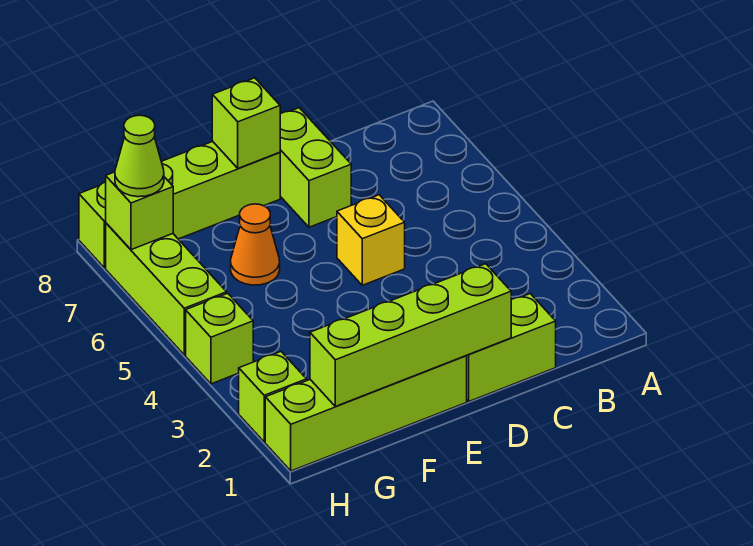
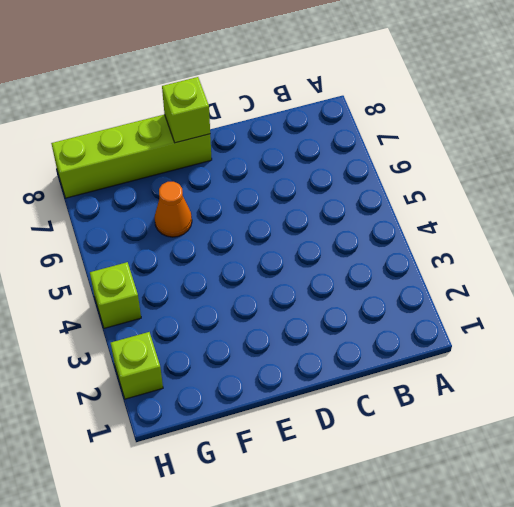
none -> lime brick C1:D1 level 1
none -> yellow brick D5 level 1
none -> lime brick D7:D8 level 1

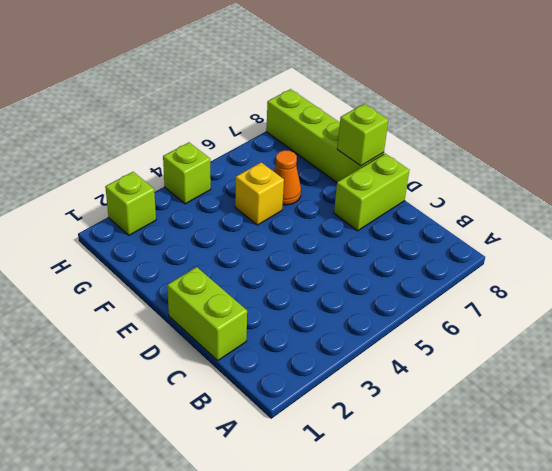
yellow brick F5 level 1 -> yellow brick D5 level 1
none -> lime brick E1:H1 level 1
none -> lime brick H5:H7 level 1
none -> lime brick D1:G1 level 2

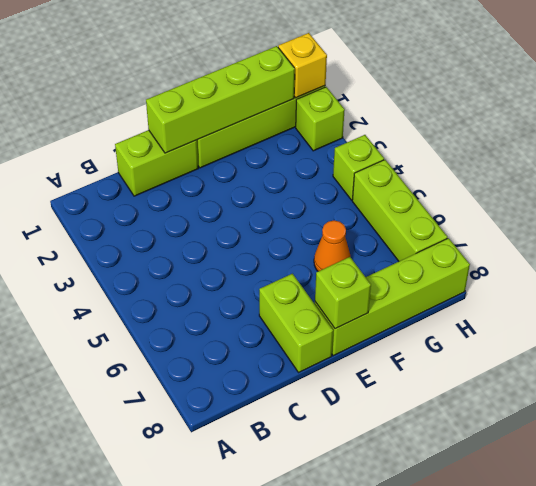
yellow brick H1 level 2 -> yellow brick D5 level 1
none -> lime brick H7 level 2
none -> lime cone H7 level 3

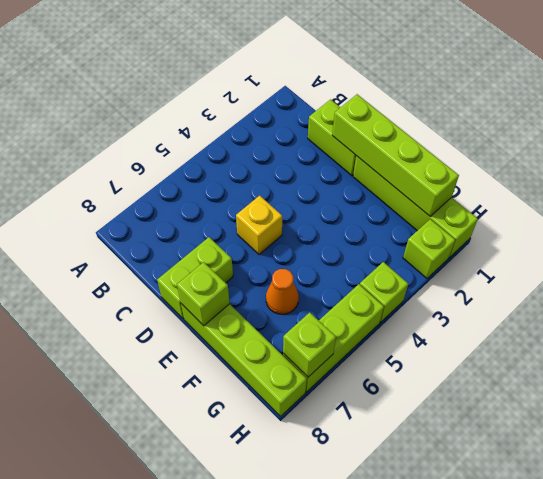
none -> lime cone H7 level 3

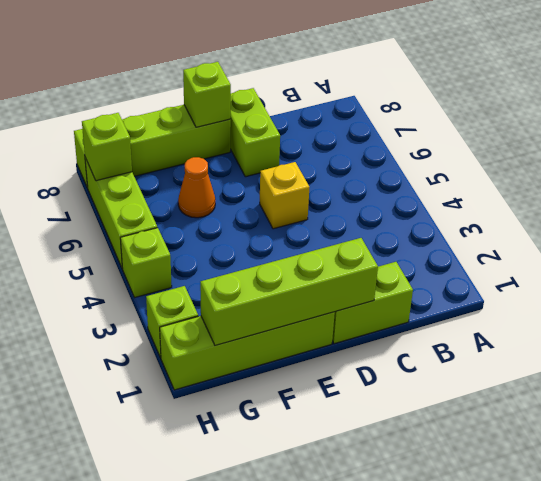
none -> lime cone H7 level 3

